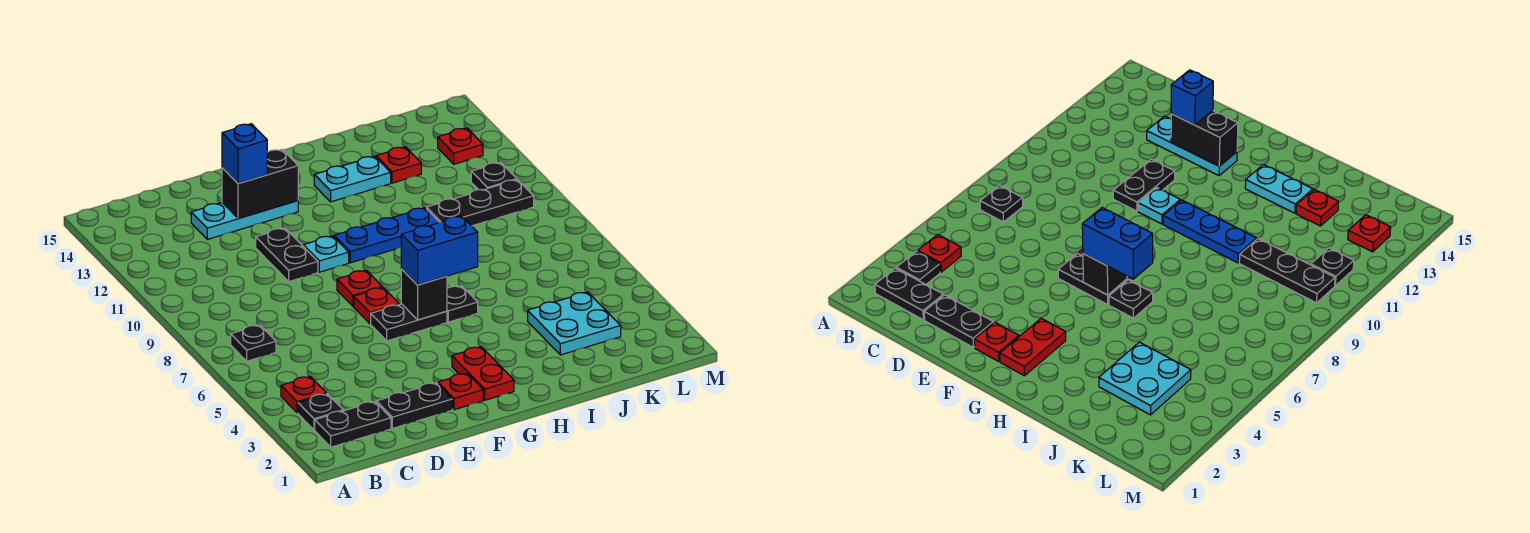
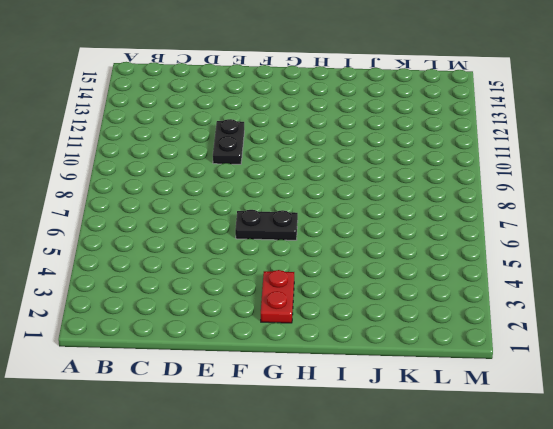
none -> black plate B2:C2 level 1
none -> black plate B3 level 1
none -> red plate B4 level 1

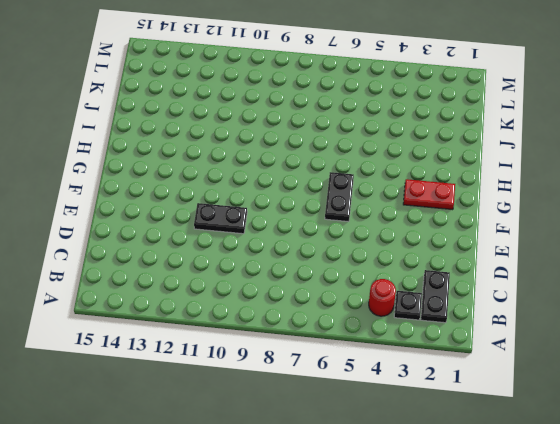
red round brick B4 level 1 -> red plate B4 level 1
none -> black plate B7 level 1
none -> black plate D2:E2 level 1
none -> cyan plate D13:F13 level 1

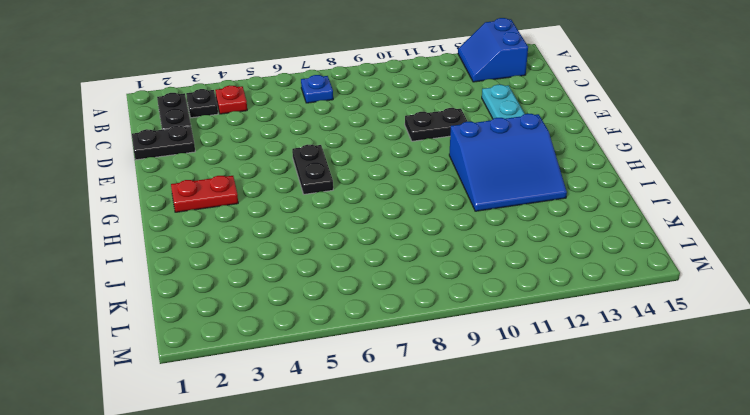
blue slope A13:B14 level 1 top 14 -> none
blue plate B7 level 1 -> black plate B7 level 1
black plate D1:D2 level 1 -> black plate D2:E2 level 1
blue slope G11:I13 level 1 top G -> cyan plate H13:I13 level 1
none -> red plate F2 level 1
none -> red plate F7 level 1
none -> red plate F8 level 1

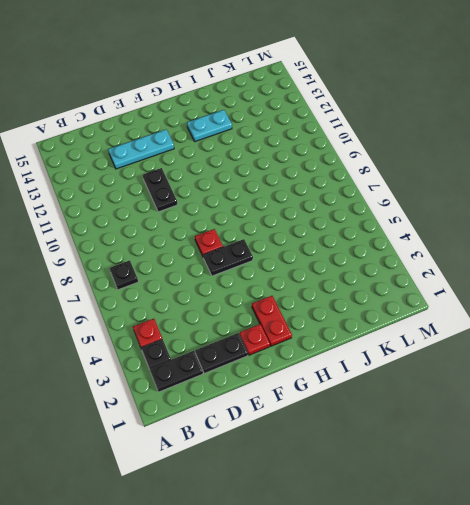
none -> red plate F8 level 1
none -> cyan plate F10 level 1
none -> blue plate G10:I10 level 1

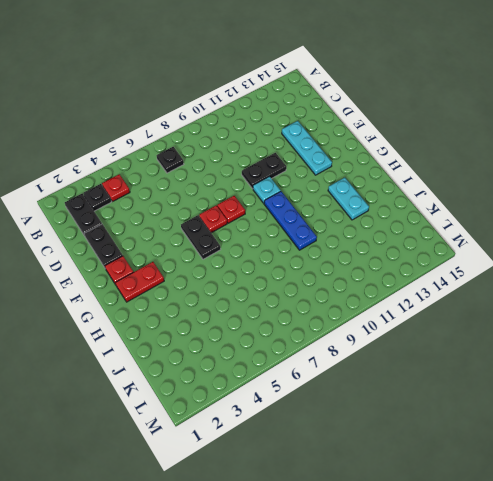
none -> black plate H6 level 1
none -> cyan plate J3:K4 level 1
none -> black plate J10:L10 level 1

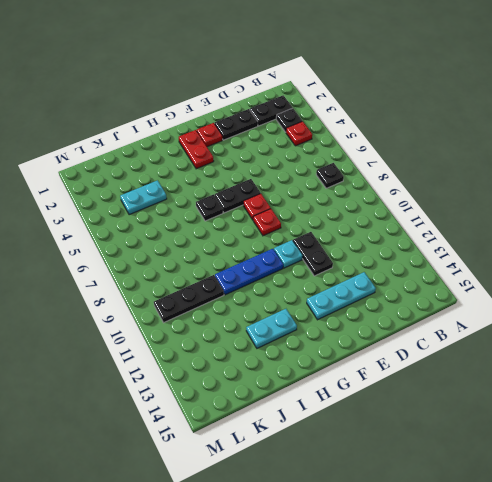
cyan plate J4:K4 level 1 -> cyan plate J3:K4 level 1
none -> red plate J13 level 1
none -> black plate L11 level 1
none -> red plate L13 level 1

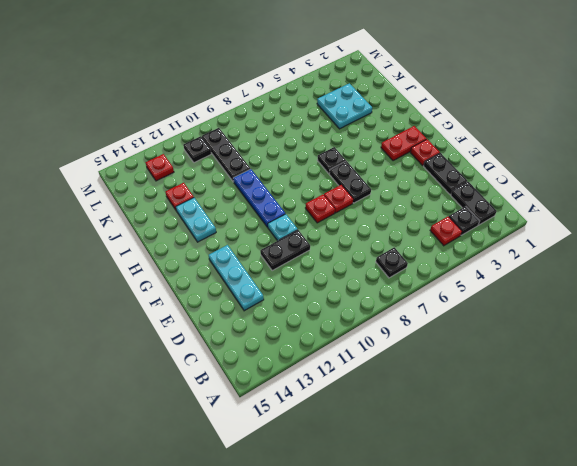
none -> black brick E13:F13 level 2
none -> black brick G6 level 2
none -> blue brick E13 level 3

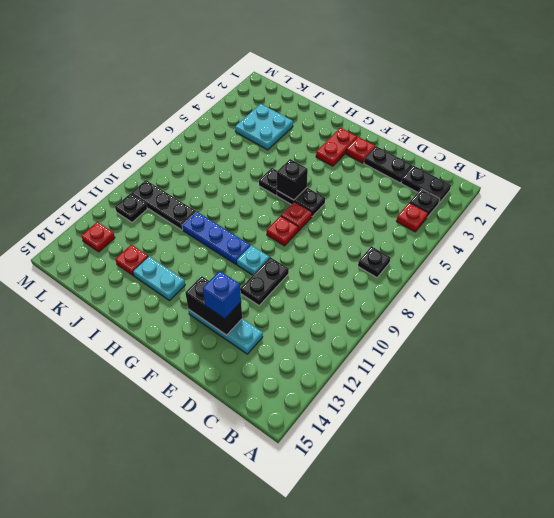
none -> blue brick G6:H6 level 3

